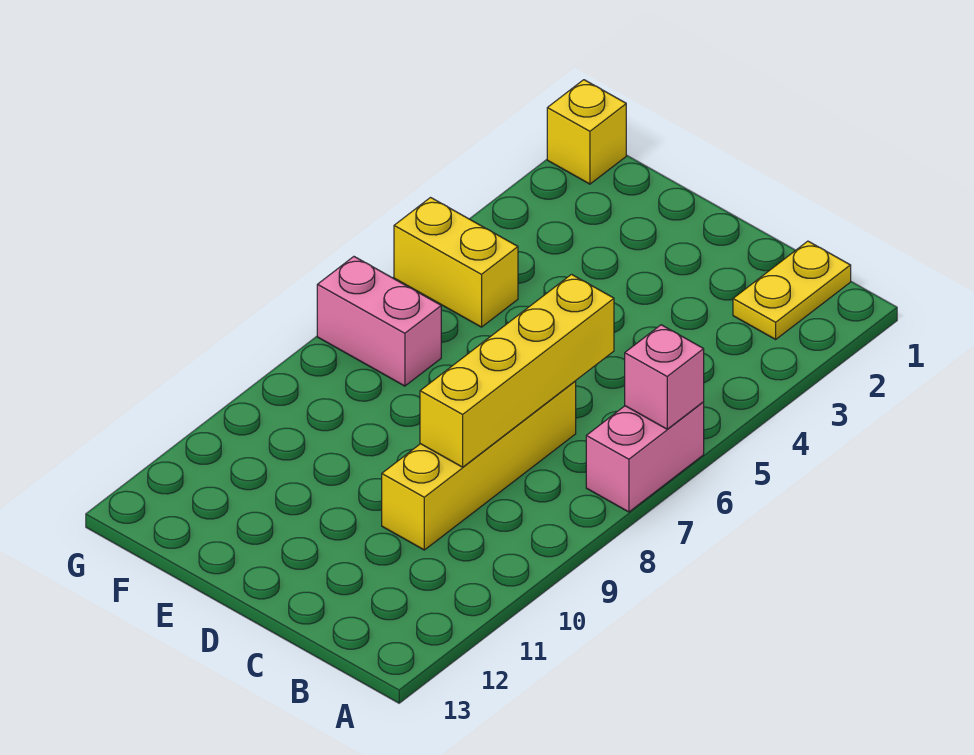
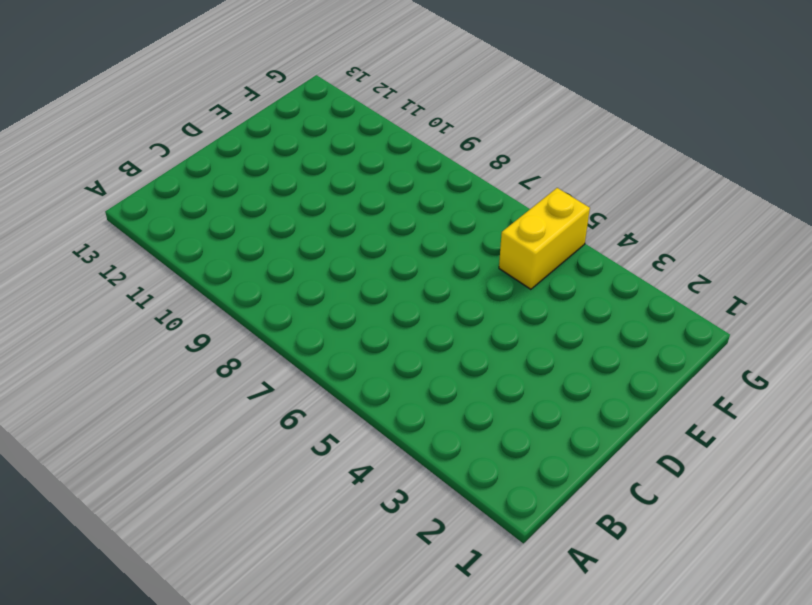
none -> pink brick A6:A7 level 1
none -> yellow plate B1:B2 level 1

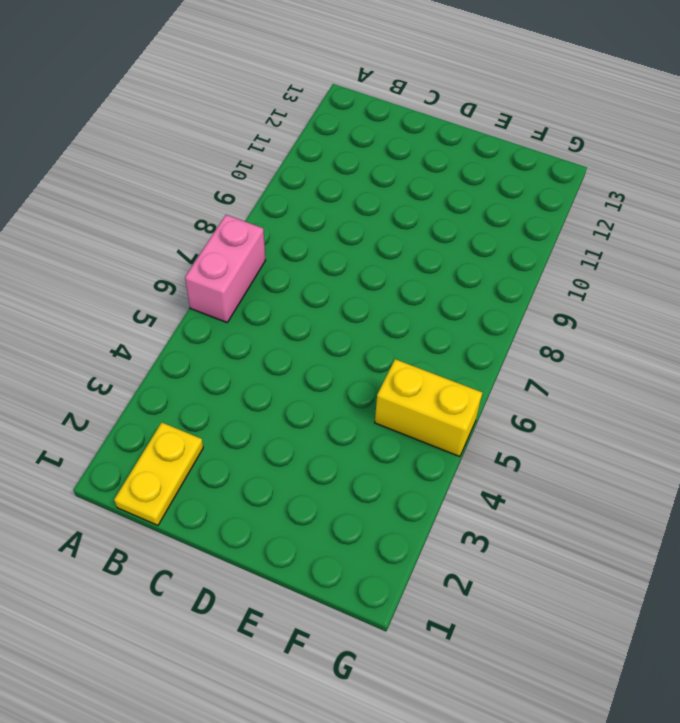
none -> yellow brick C7:C10 level 1
none -> pink brick F7:G7 level 1

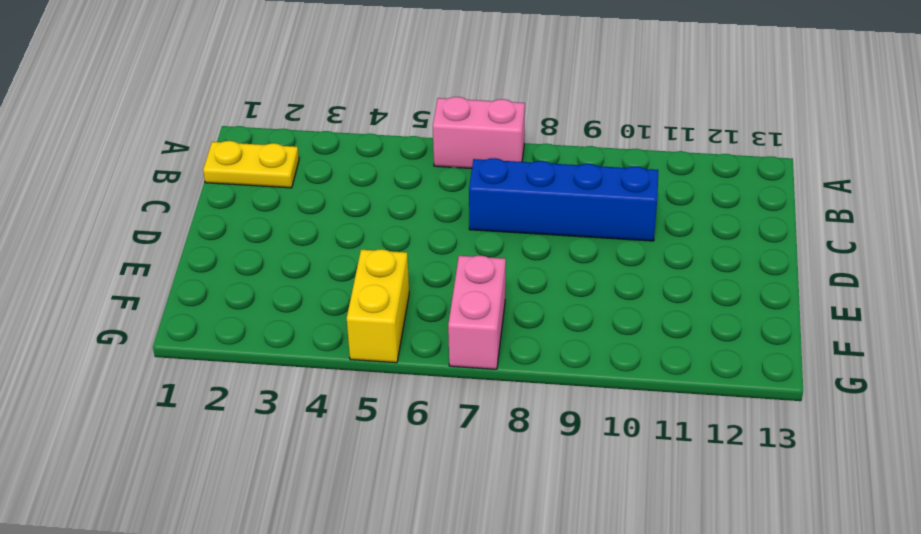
blue brick C7:C10 level 1 -> yellow brick C7:C10 level 1
none -> yellow brick G1 level 1
none -> pink brick A6 level 2

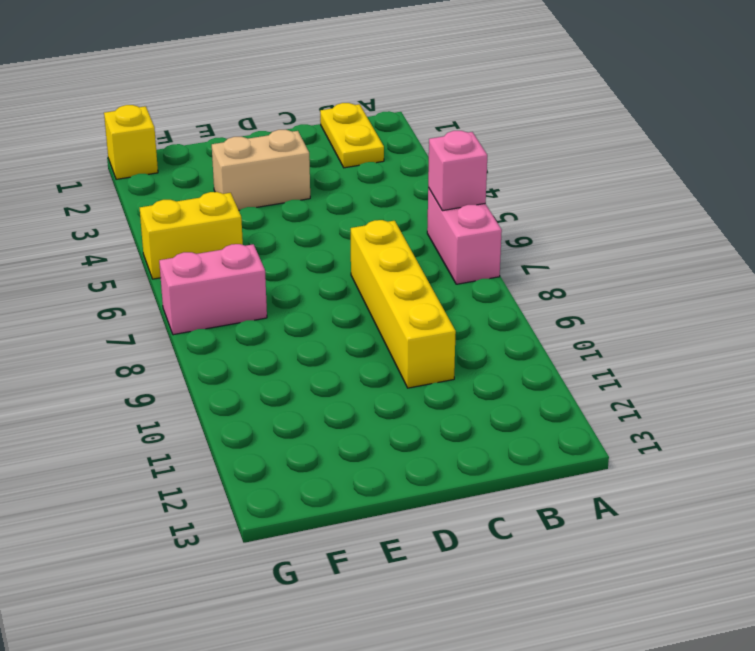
tan brick D3:E3 level 1 -> none
none -> yellow brick C6:C9 level 2

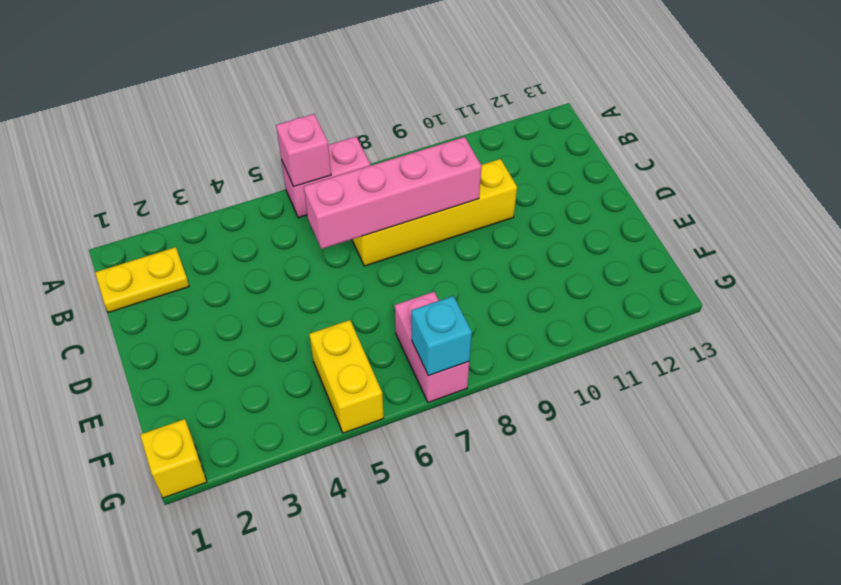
pink brick C6:C9 level 2 -> yellow brick C6:C9 level 2
cyan brick G7 level 2 -> none

